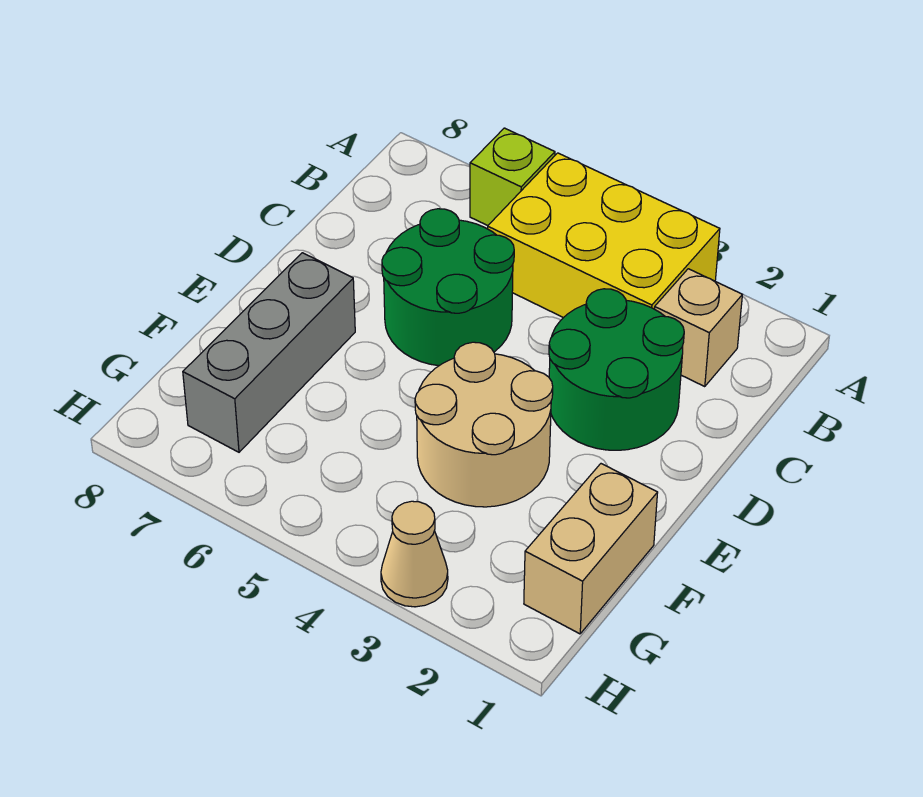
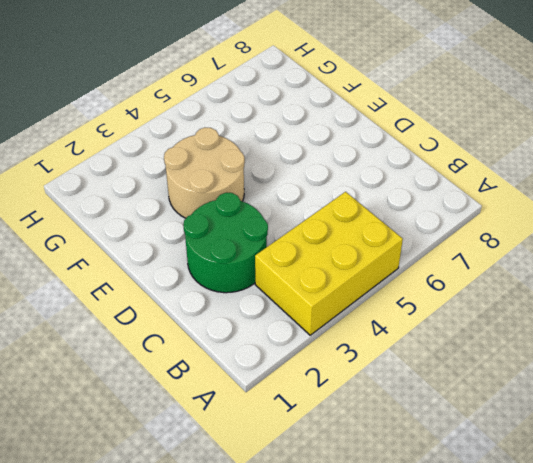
none -> lime brick A6 level 1
none -> tan brick B2 level 1

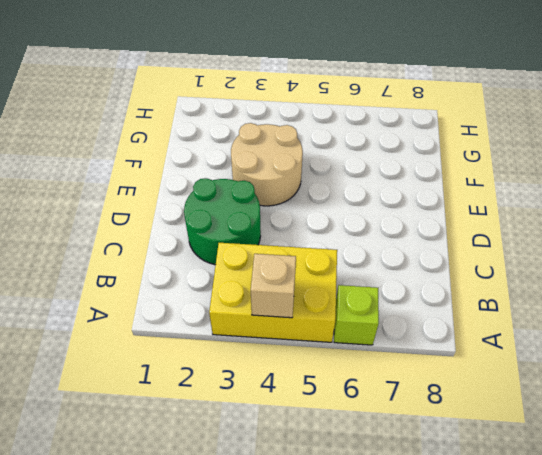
tan brick A4 level 2 -> tan brick B2 level 1
none -> green round brick C5:D6 level 1
none -> grey brick E7:G7 level 1

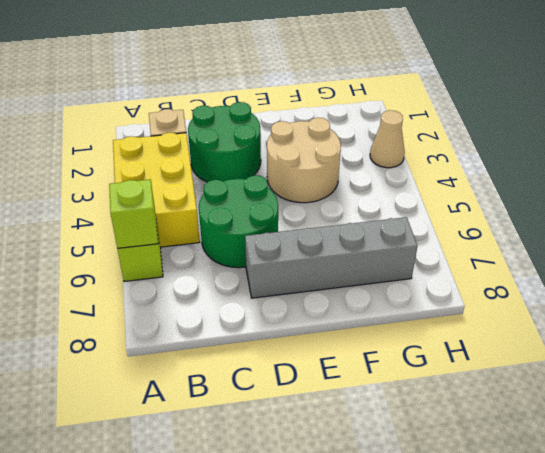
lime brick A6 level 2 -> none
grey brick D7:G7 level 1 -> grey brick E7:G7 level 1
none -> tan brick F1:G1 level 1

